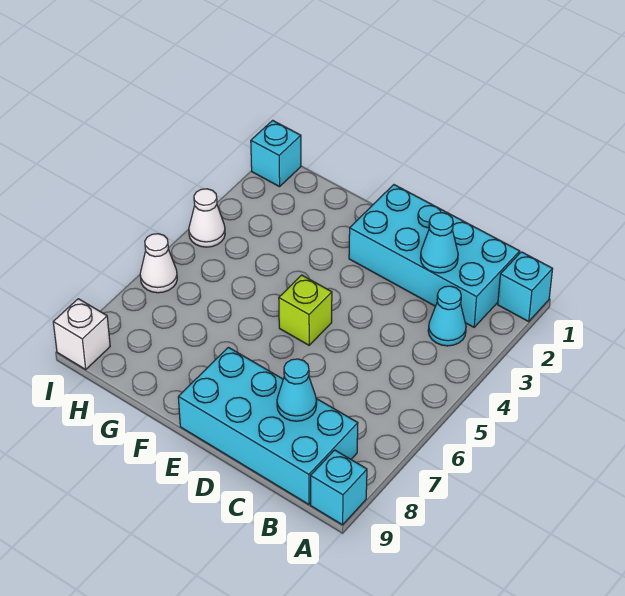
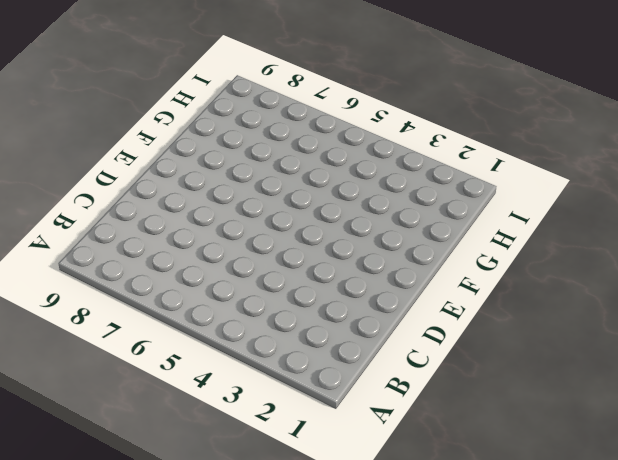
none -> cyan brick A1 level 1
none -> cyan brick A9 level 1
none -> cyan brick B1:E2 level 1

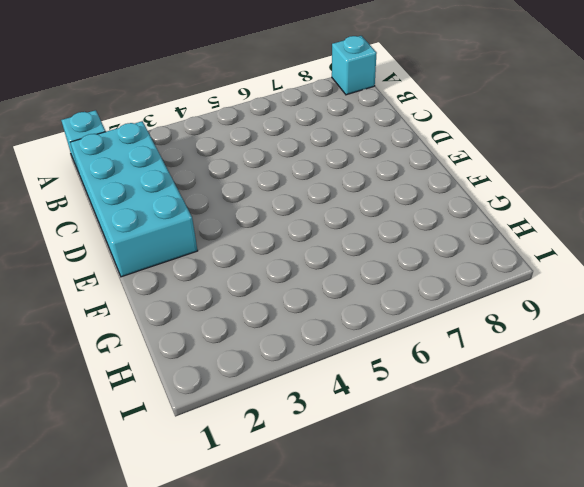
none -> cyan cone B3 level 1
none -> cyan brick B8:E9 level 1
none -> lime brick E5 level 1

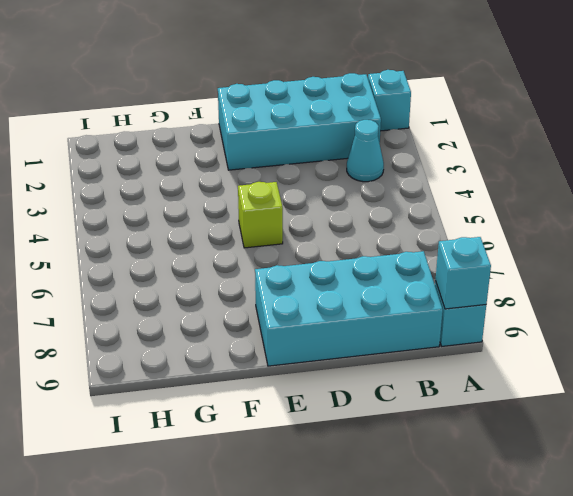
cyan brick A9 level 2 -> cyan brick I1 level 1
none -> white cone I4 level 1
none -> white cone I6 level 1
none -> white brick I9 level 1

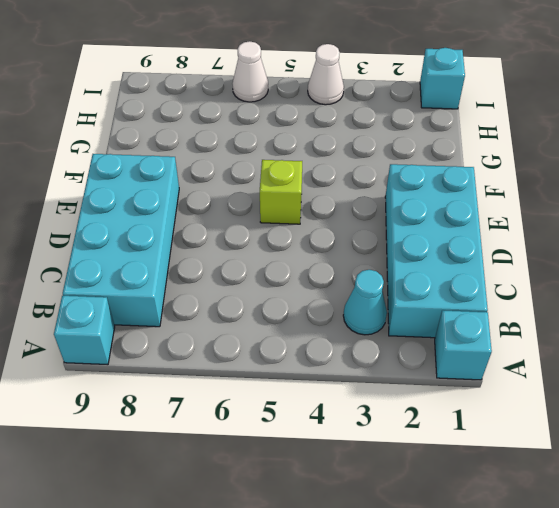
none -> white brick I9 level 1
none -> cyan cone C2 level 2
none -> cyan cone C8 level 2

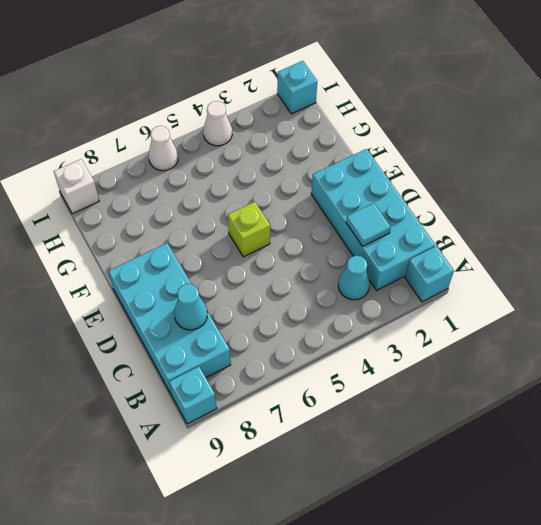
cyan tile C2 level 2 -> cyan cone C2 level 2

